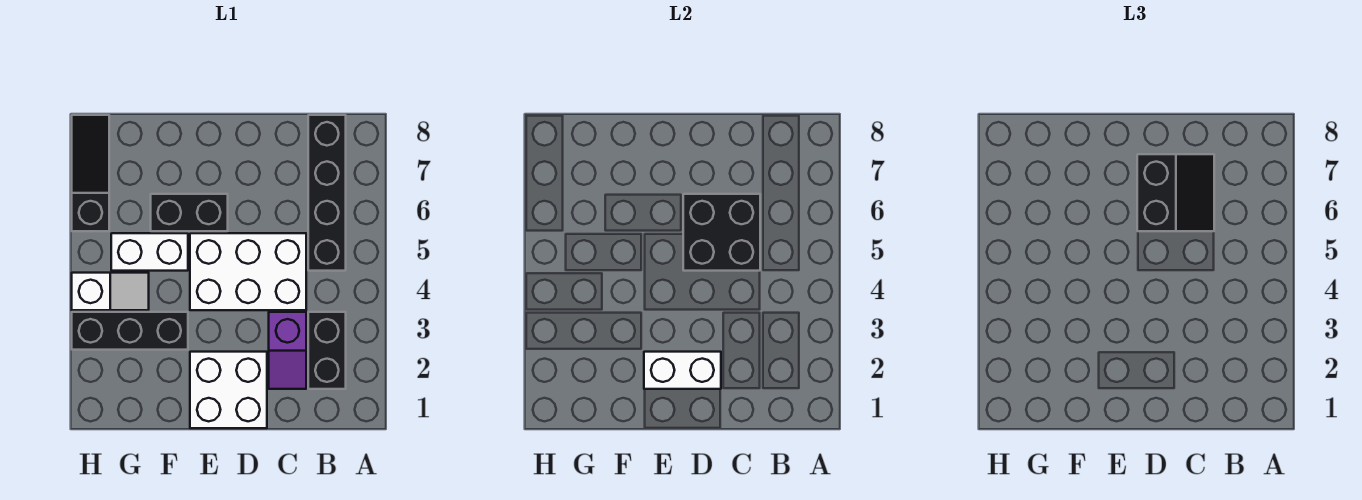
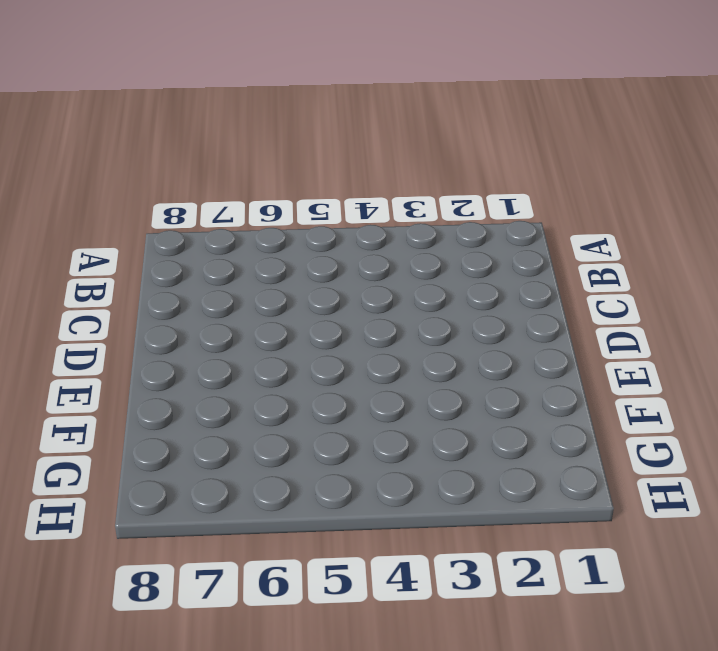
none -> black brick B2:B3 level 1
none -> black brick B5:B8 level 1
none -> purple slope C2:C3 level 1 top 3

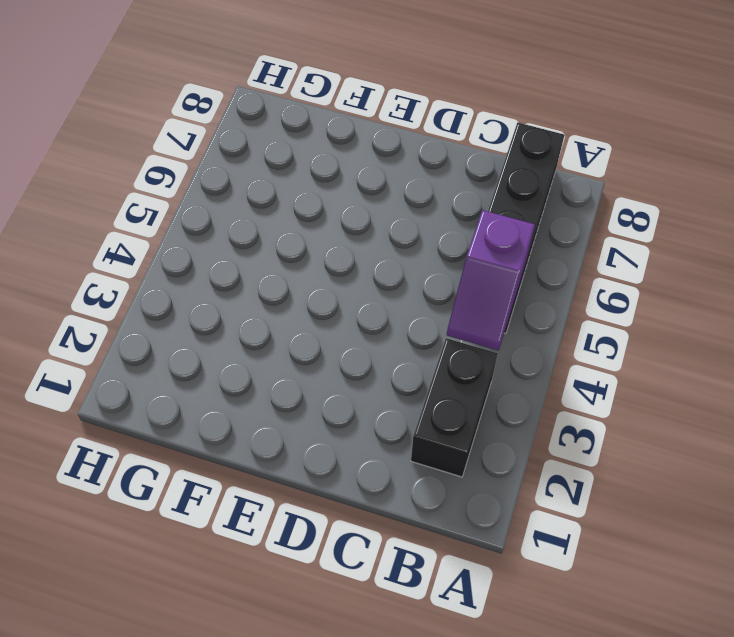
purple slope B4:B5 level 2 top 5 -> purple slope C2:C3 level 1 top 3
none -> white brick C4:E5 level 1
none -> white brick D1:E2 level 1
none -> black brick E6:F6 level 1

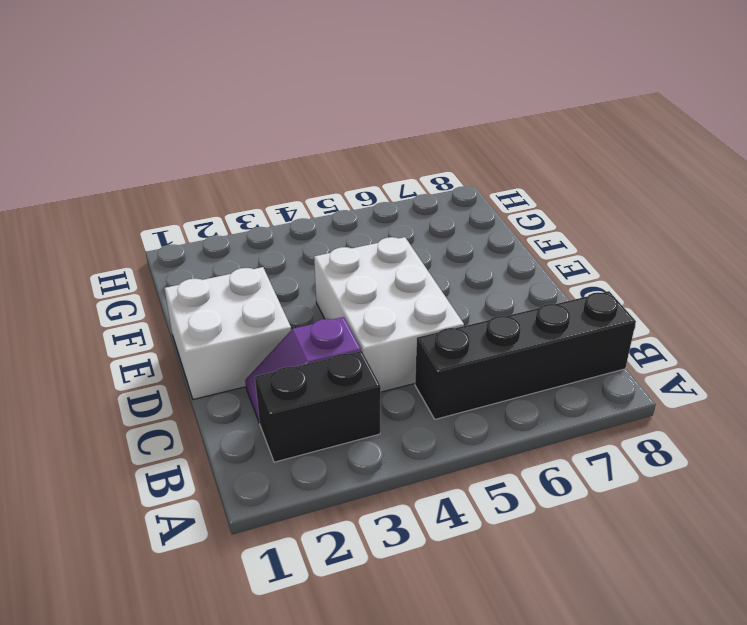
none -> black brick E6:F6 level 1
none -> black brick F3:H3 level 1
none -> white brick F5:G5 level 1

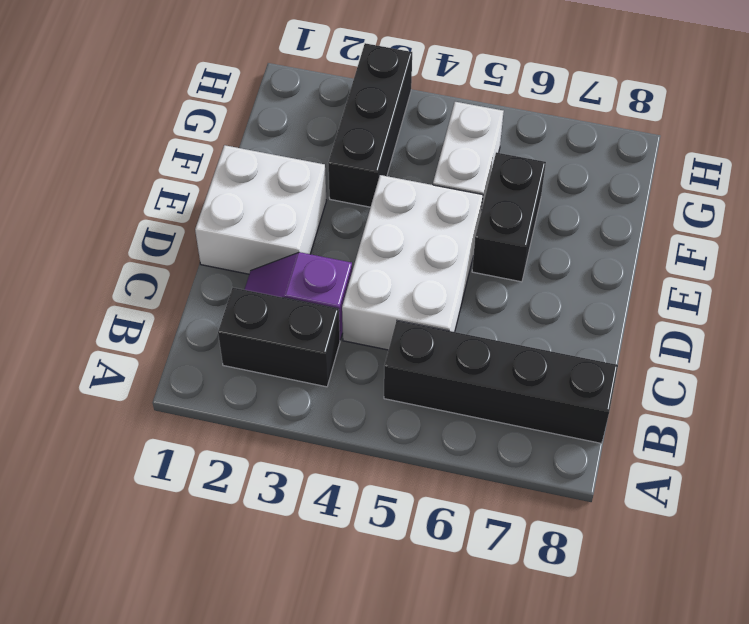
none -> white slope G4:H4 level 1 top H
none -> black slope H6:H8 level 1 top 6
none -> black brick C5:D6 level 2

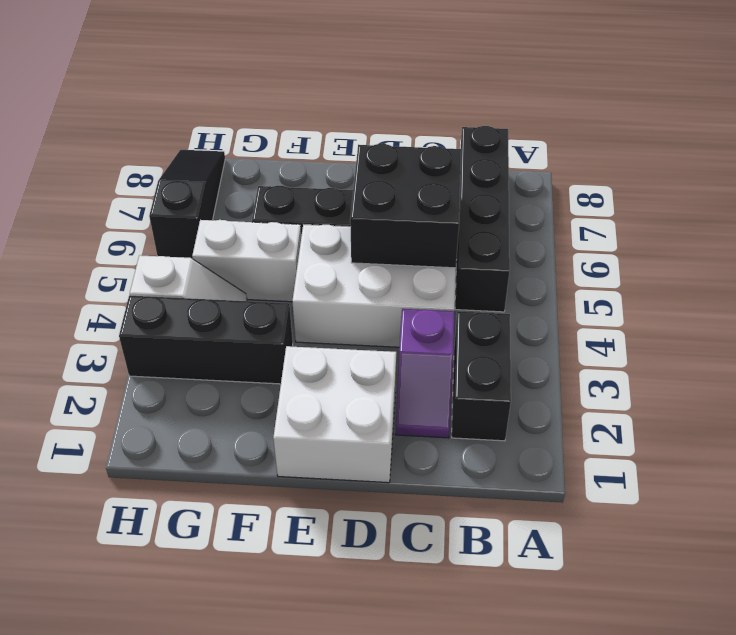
none -> white brick D2:E2 level 2
none -> black slope C6:D7 level 3 top D

